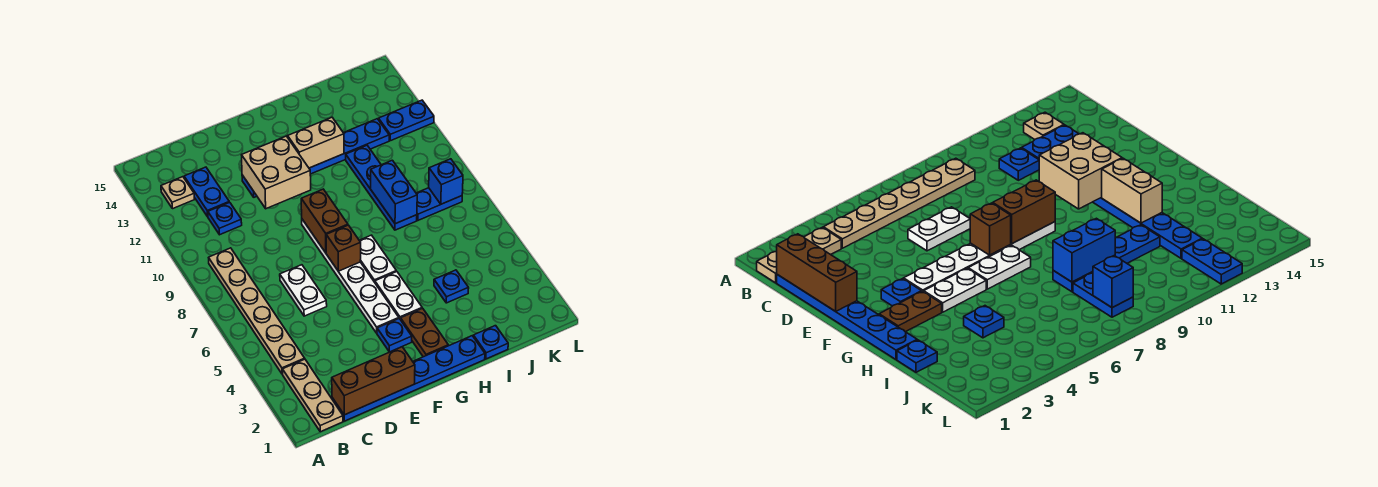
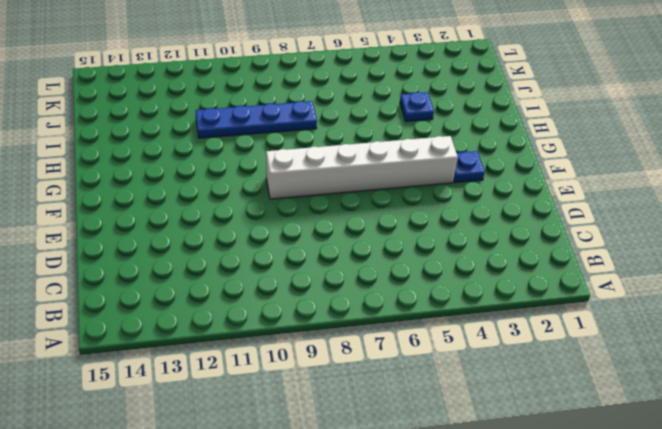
white brick F4:F9 level 1 -> white plate F4:F9 level 1
none -> tan plate B1:B3 level 1
none -> tan plate B4:B9 level 1
none -> tan plate B13 level 1

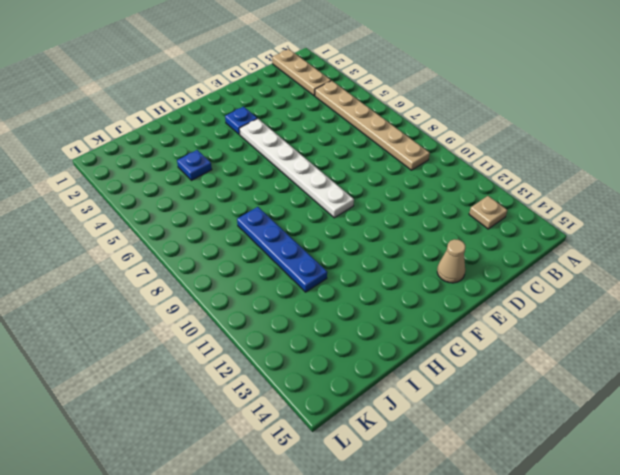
tan cone E14 level 1 -> none
none -> blue plate C1:H1 level 1
none -> blue plate C11 level 1
none -> blue plate C12:C13 level 1

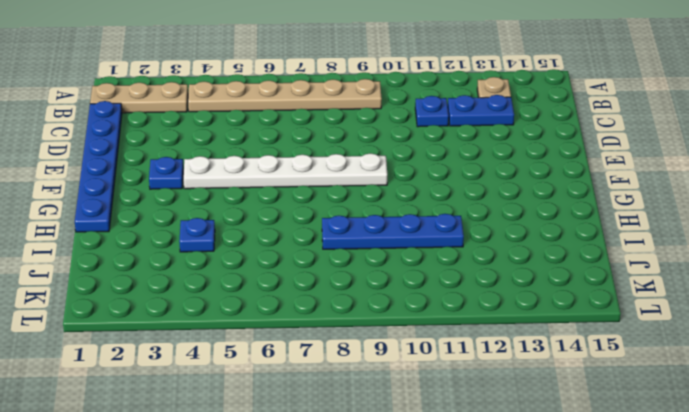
none -> white plate D6:D7 level 1
none -> blue plate E12:J12 level 1
none -> brown plate G2:G3 level 1

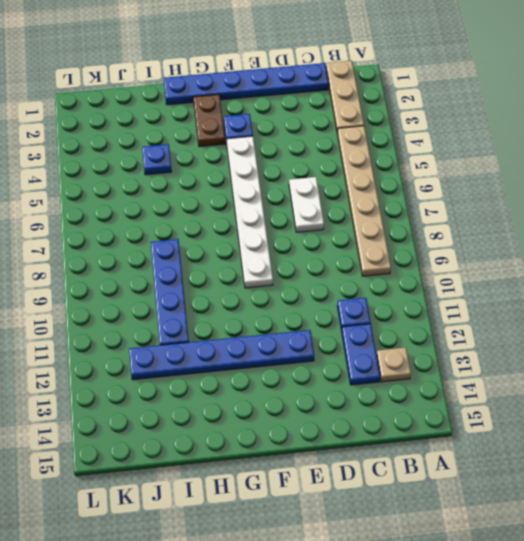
none -> white plate G4:G5 level 1
none -> white plate G6:G7 level 1
none -> blue plate I1 level 1

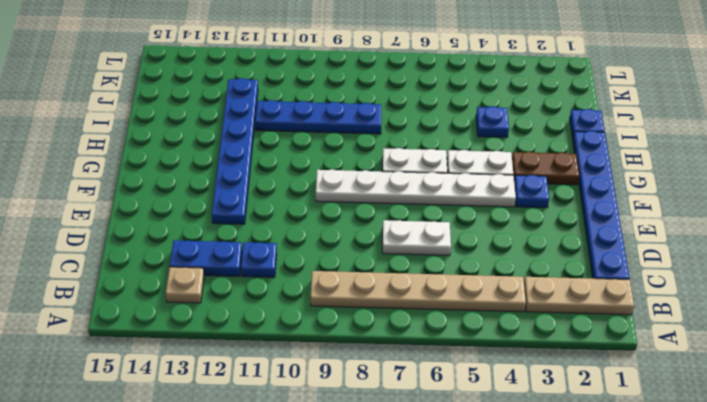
none -> blue plate J8:K8 level 1
none -> blue plate K12:L12 level 1
none -> brown brick C1:E1 level 2

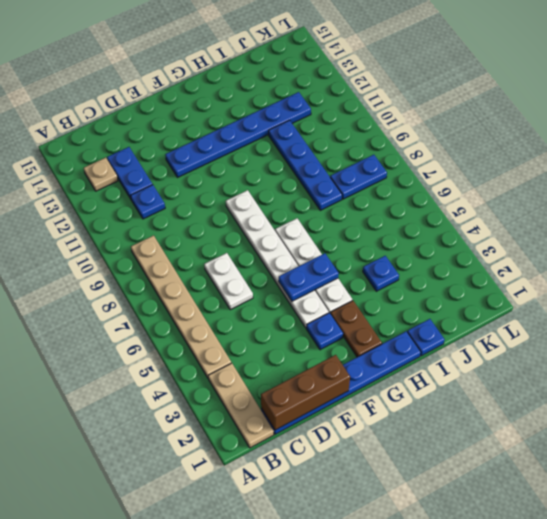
blue plate F5:G5 level 2 -> blue plate K12:L12 level 1
none -> tan brick E11:F12 level 2
none -> brown brick F7 level 2
none -> brown brick F8:F9 level 2

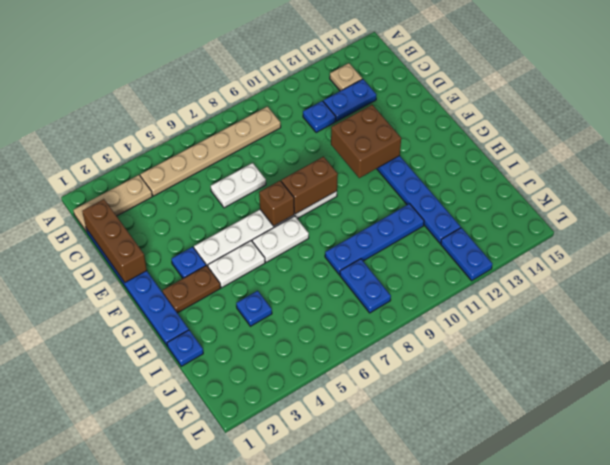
brown brick E11:F12 level 2 -> tan brick E11:F12 level 2
none -> tan brick G12:H12 level 2
none -> blue brick I8:I9 level 2
none -> blue brick K8 level 2

